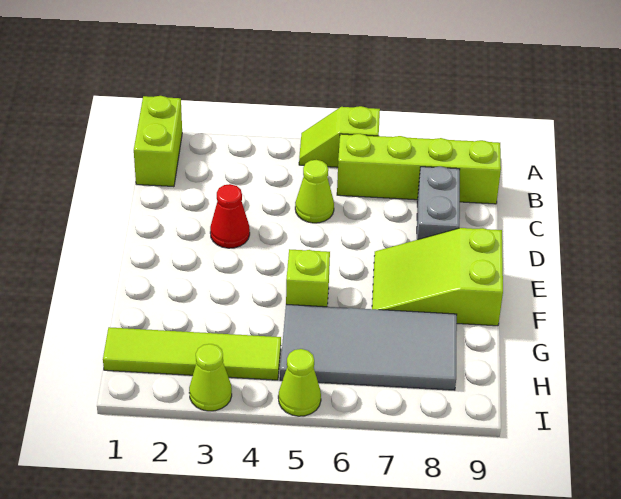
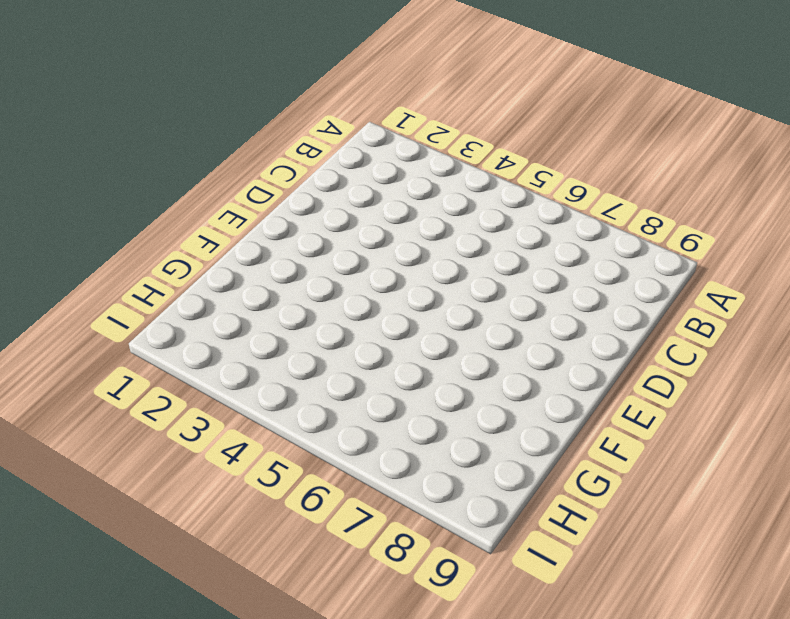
none -> lime brick A1:B1 level 1
none -> lime slope A5:A6 level 1 top 6
none -> lime brick B6:B9 level 1

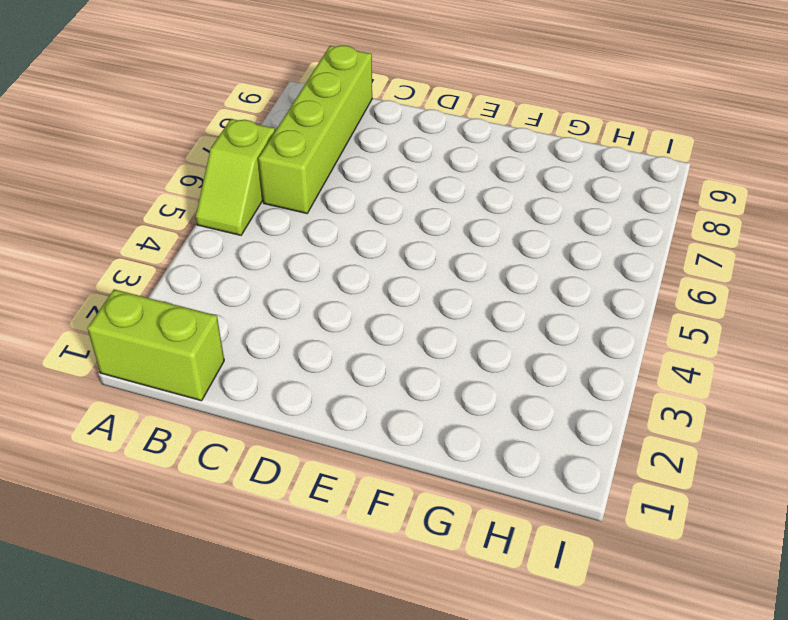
none -> lime cone C5 level 1
none -> grey brick C8:D8 level 1
none -> red cone D3 level 1

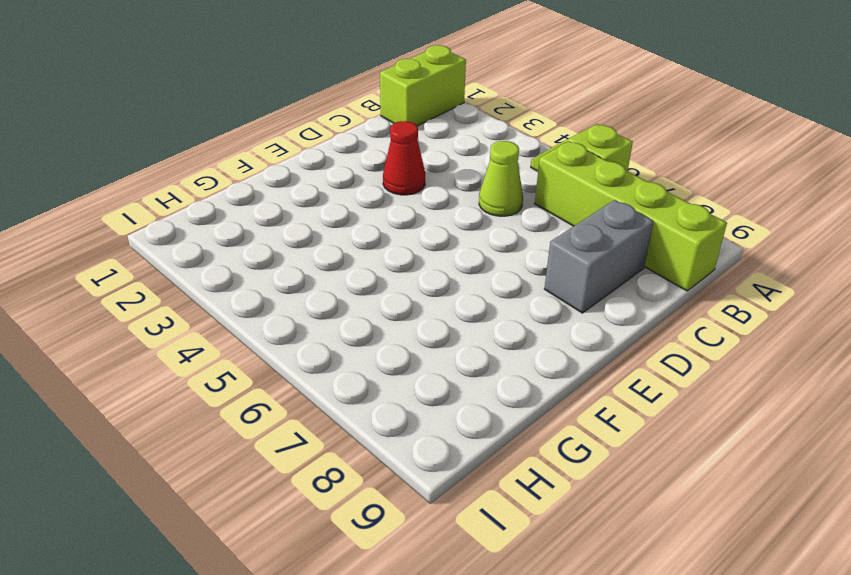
none -> lime slope E7:F9 level 1 top 9
none -> lime brick F5 level 1
none -> grey tile G5:H8 level 1

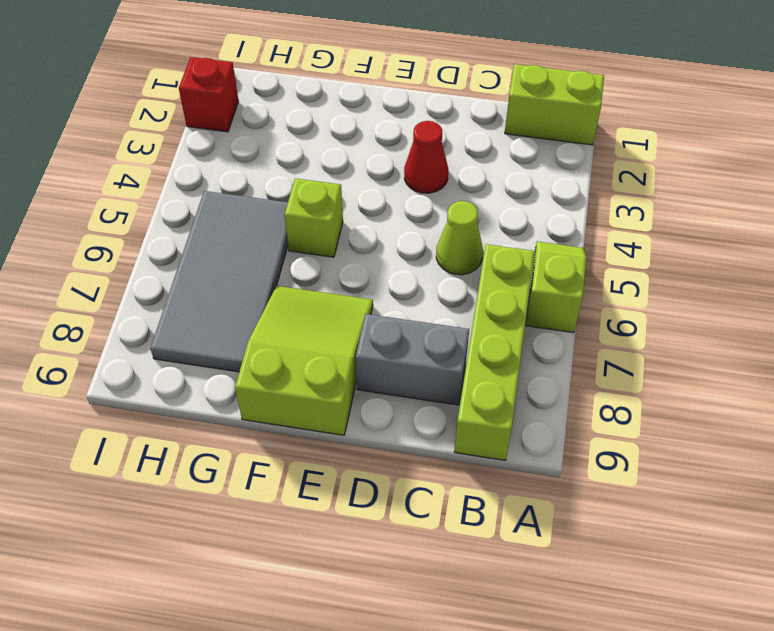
red brick I2 level 1 -> none
none -> lime tile H1:H4 level 1
none -> lime cone I3 level 1
none -> lime cone I5 level 1

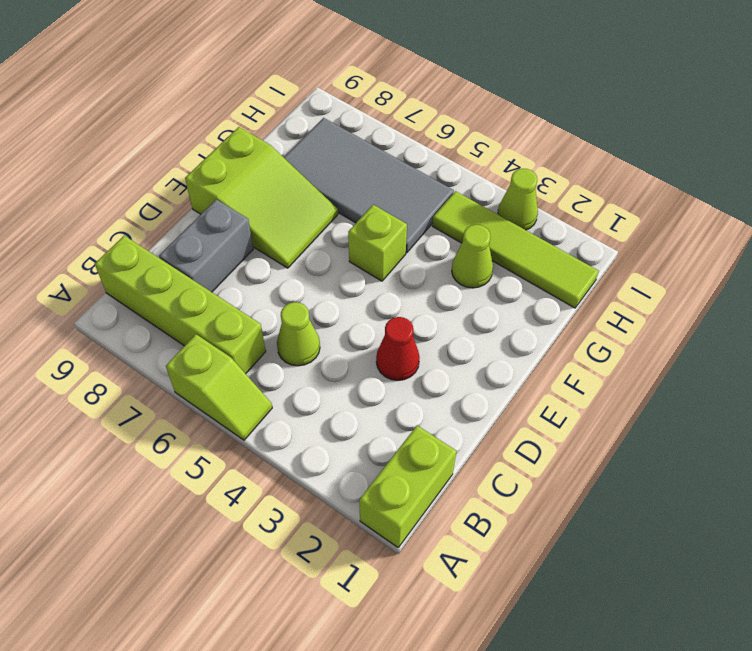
lime cone G3 level 1 -> lime cone I5 level 1

